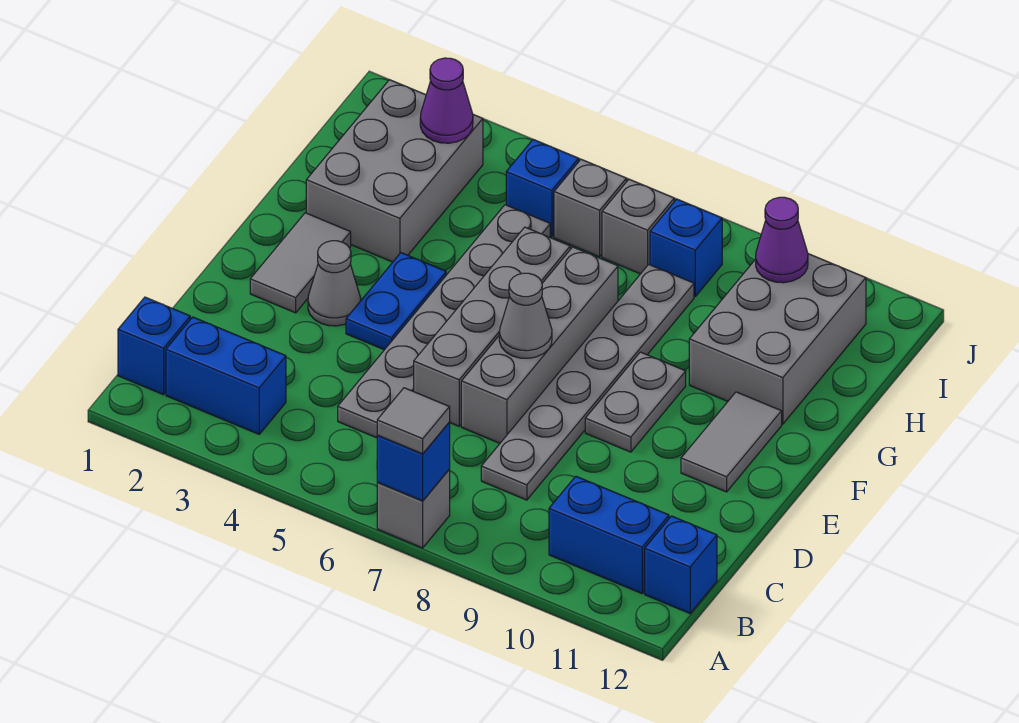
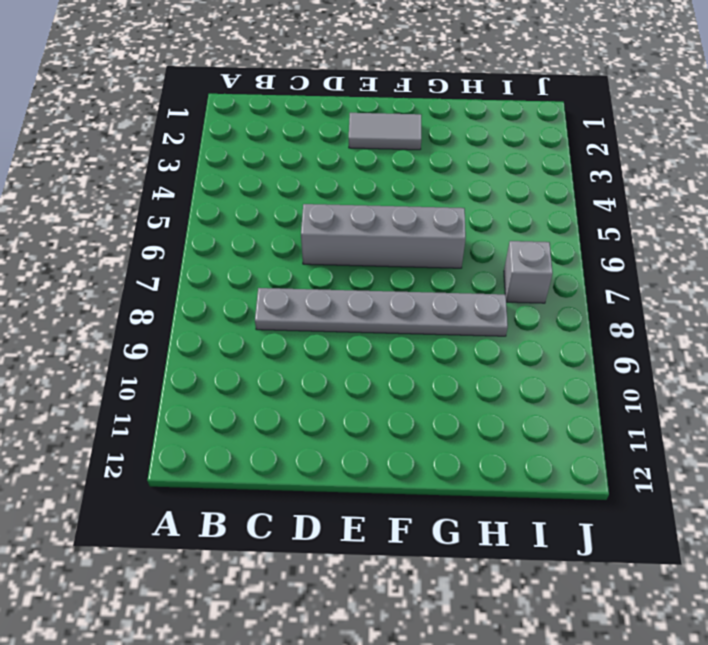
none -> grey brick A7 level 1
none -> blue brick B1 level 1
none -> blue brick B2:B3 level 1

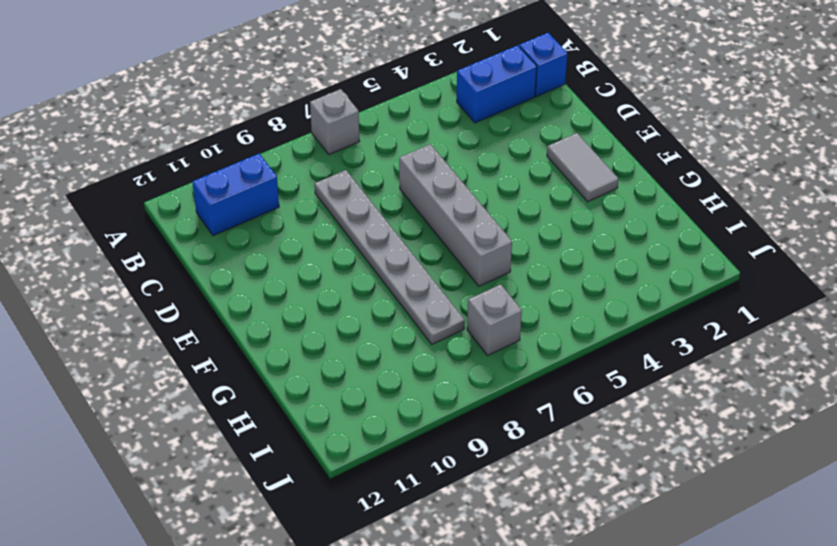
none -> blue brick B12 level 1
none -> grey plate C5:H5 level 1
none -> grey brick D7:G7 level 1

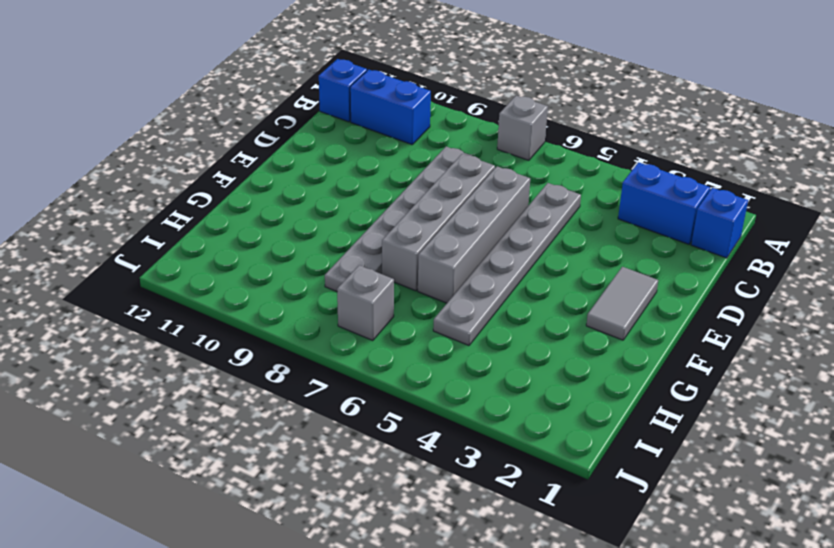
none -> grey cone E3 level 1
none -> blue plate E4:F4 level 1
none -> grey plate E9:F9 level 1

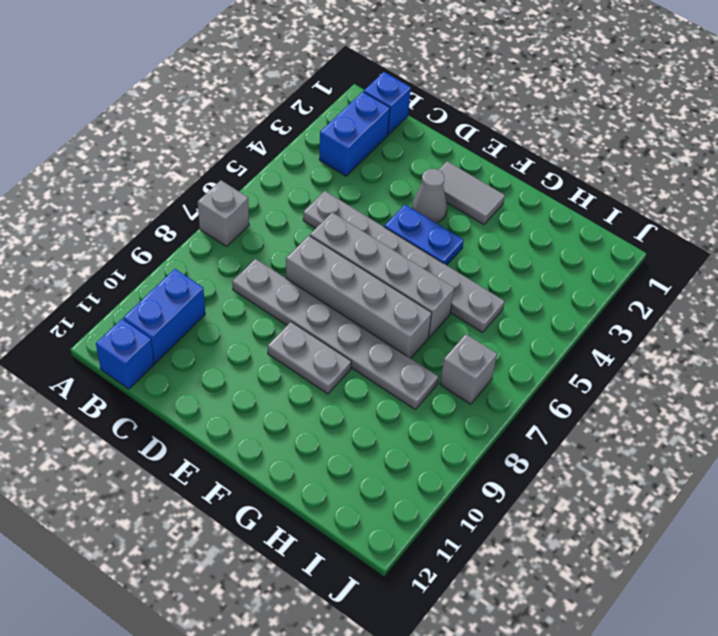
none -> grey tile E11:F11 level 1
none -> grey brick G2:I3 level 1
none -> grey brick G10:I11 level 1

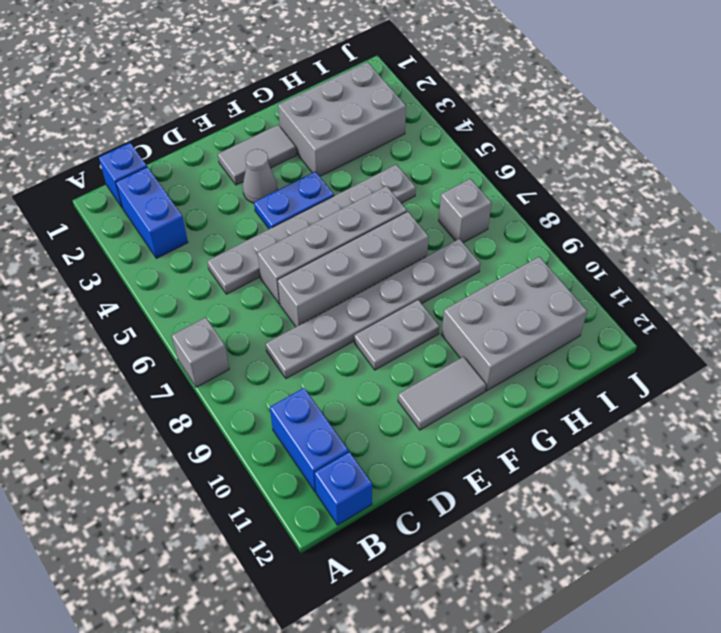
none -> blue brick I5 level 1
none -> grey brick I6 level 1
none -> blue brick I8 level 1

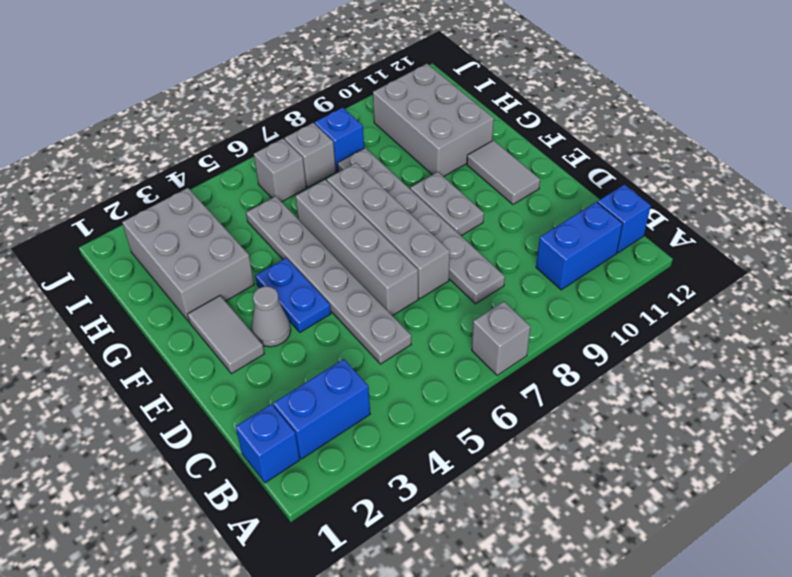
none -> blue brick I5 level 1
none -> blue brick A7 level 2
none -> grey cone E7 level 2

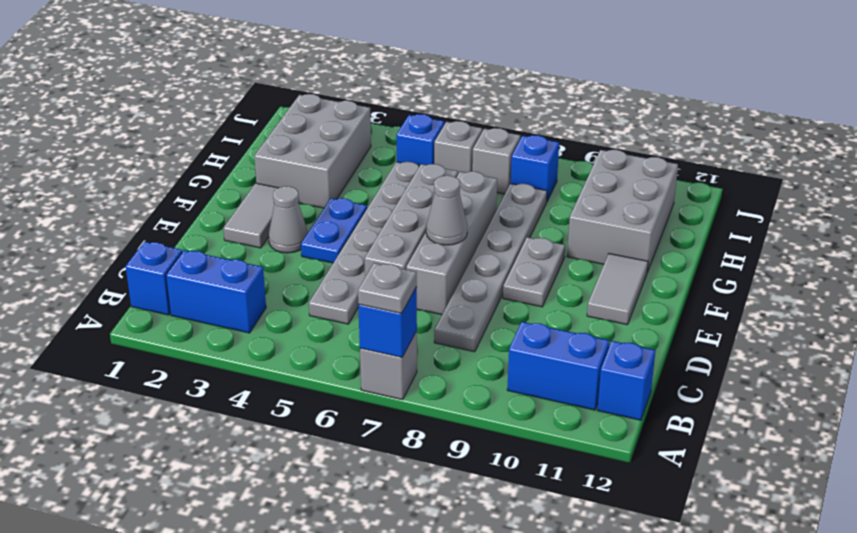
grey plate A7 level 3 -> grey tile A7 level 3
none -> purple cone I3 level 2
none -> purple cone I10 level 2

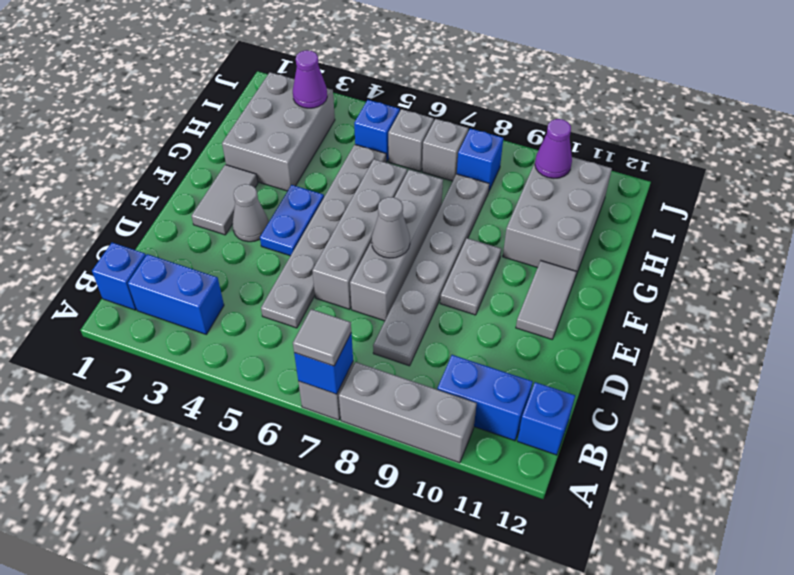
grey brick A8:A10 level 1 -> none

